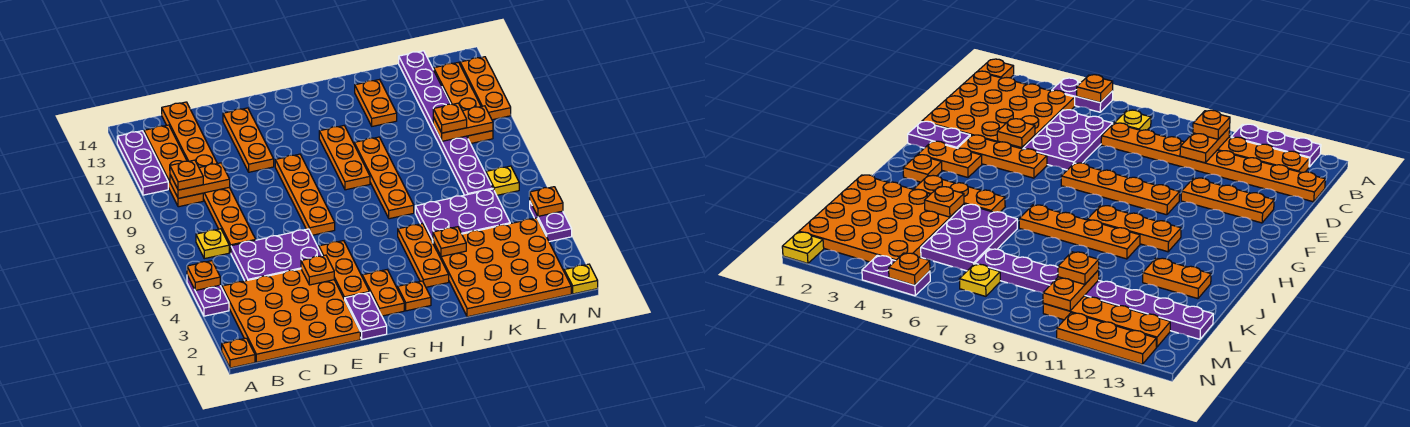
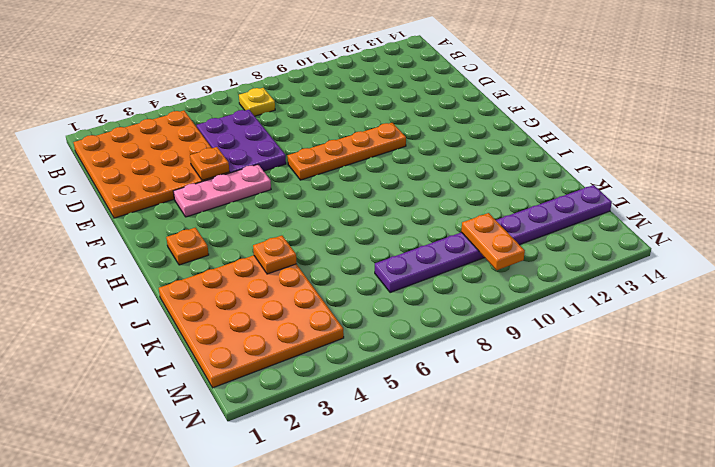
pink plate F3:F5 level 1 -> orange plate F3:F5 level 1
none -> orange plate A1 level 1
none -> purple plate A4:A5 level 1
none -> purple plate A11:A13 level 1
none -> orange plate B10:B13 level 1

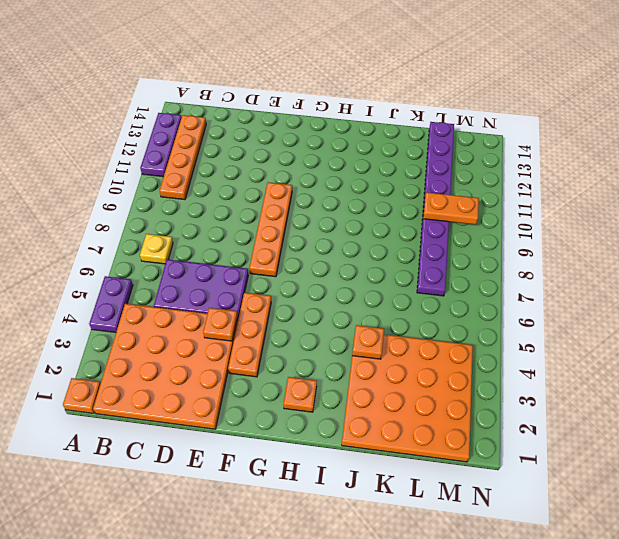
none -> orange plate C7:C14 level 1
none -> orange plate E11:E13 level 1
none -> purple plate F1:F2 level 1
none -> orange plate G2:G3 level 1

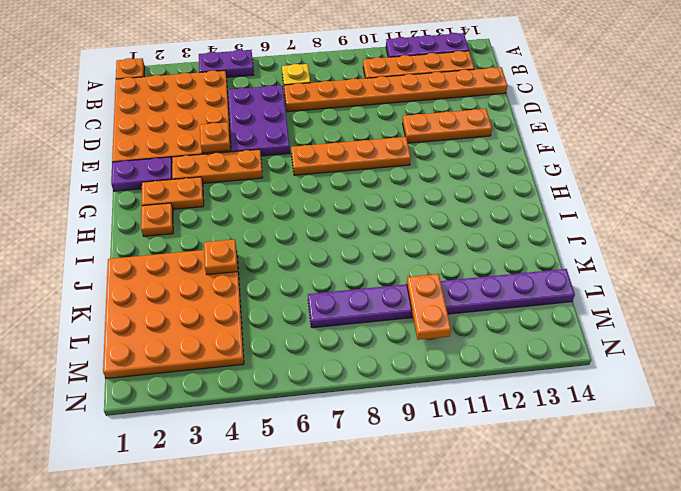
none -> orange plate H9:H11 level 1
none -> orange plate I3:I5 level 1
none -> orange plate I7:I10 level 1
none -> purple plate J5:L6 level 1

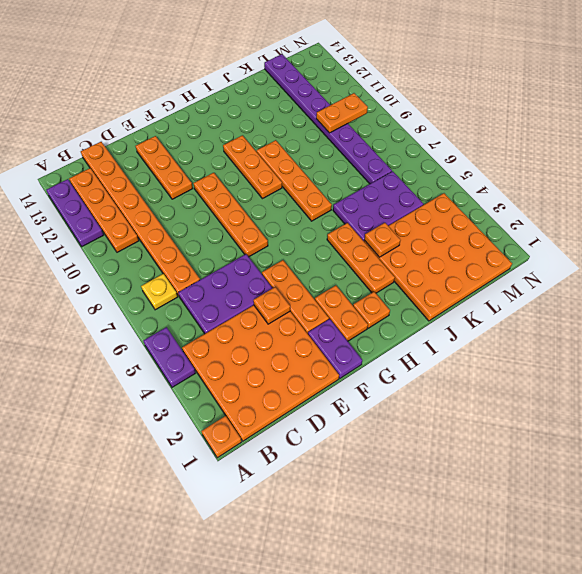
none -> orange plate J12:J13 level 1
none -> yellow plate M7 level 1
none -> orange plate M10:M13 level 1
none -> yellow plate N1 level 1

